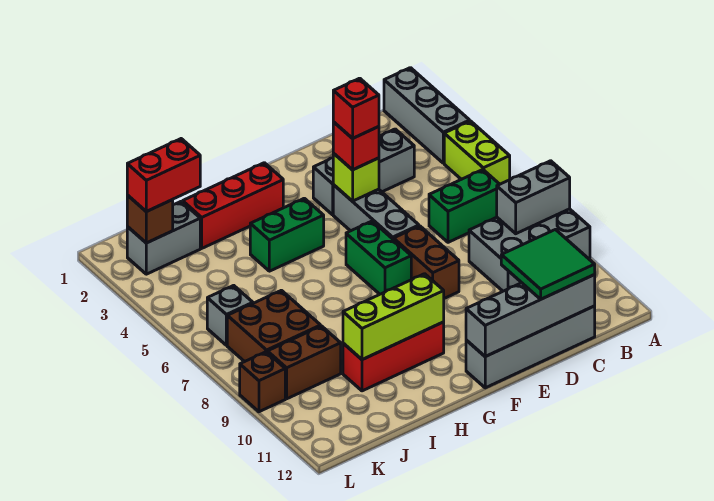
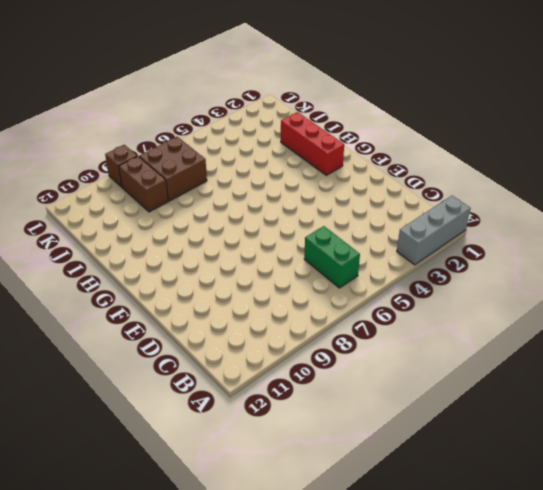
none -> lime brick A4:A5 level 1
none -> grey brick A8:C9 level 1
none -> grey brick C3:E3 level 1

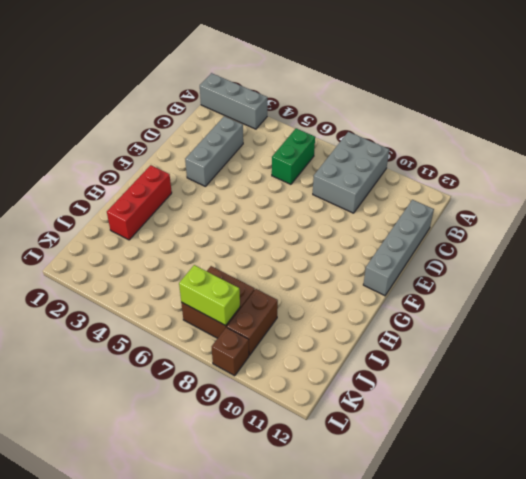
lime brick K7:K8 level 2 -> lime brick A4:A5 level 1
none -> grey brick E4:E6 level 1
none -> brown brick E7:E8 level 1
none -> green brick F6:F7 level 1

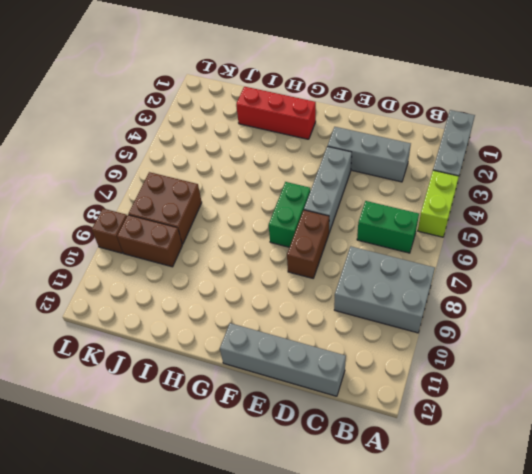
none -> green brick G4:H4 level 1
none -> red brick G10:I10 level 1
none -> grey brick J2:K2 level 1

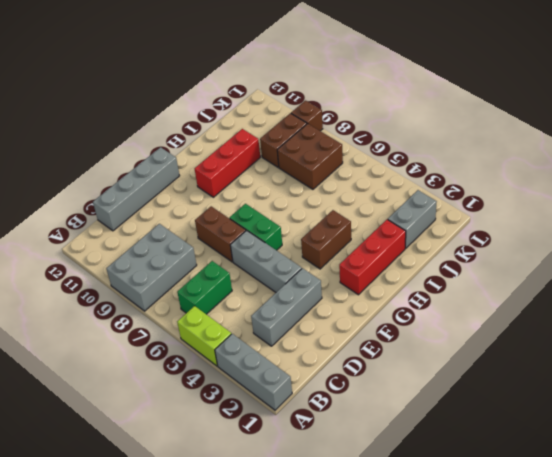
brown brick G4:H4 level 1 -> green brick G4:H4 level 1
none -> grey brick K6 level 1
none -> grey brick A8:B8 level 2
none -> grey brick C12:F12 level 2

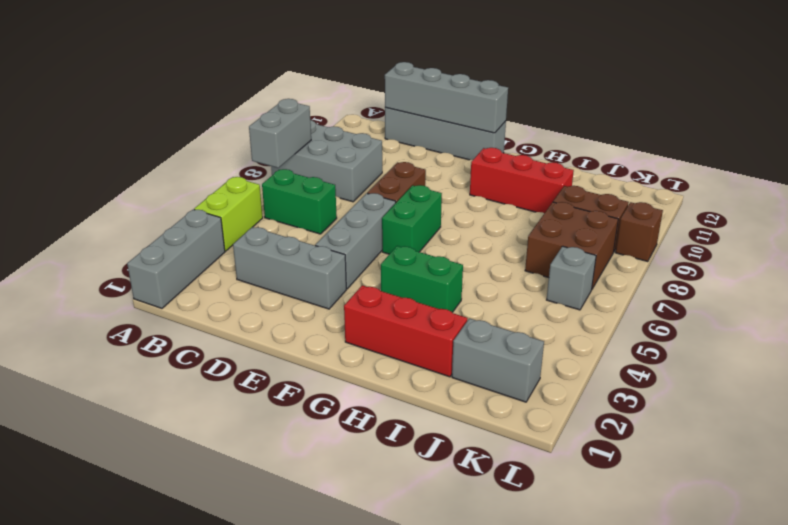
grey brick A7:A8 level 2 -> grey brick A8:B8 level 2
none -> lime brick E4 level 2
none -> lime brick G10:I10 level 2
none -> brown brick K2 level 2

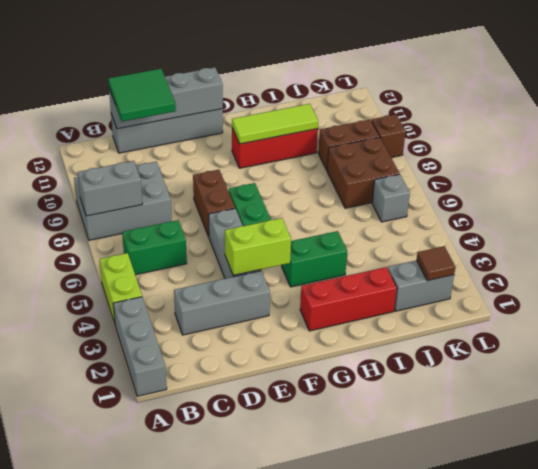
lime brick E4:F4 level 2 -> lime brick E4 level 2
lime tile G10:I10 level 2 -> lime brick G10:I10 level 2
brown tile K2 level 2 -> brown brick K2 level 2
none -> red brick E4 level 3
none -> red brick J2:K2 level 3
none -> red brick E4 level 4

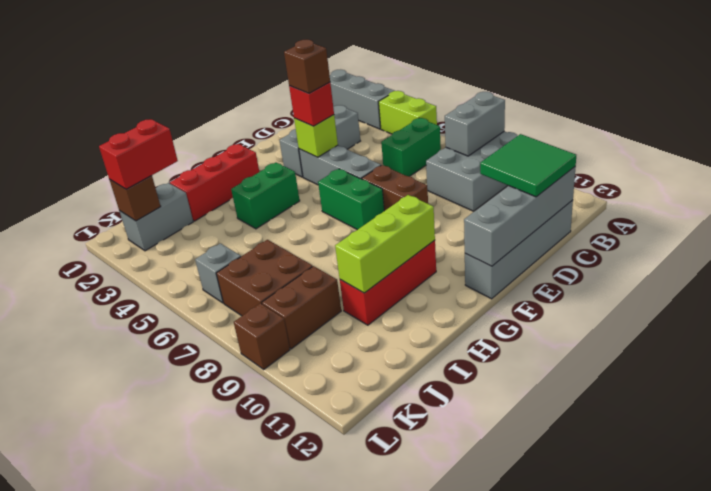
brown brick E4 level 4 -> red brick E4 level 4

